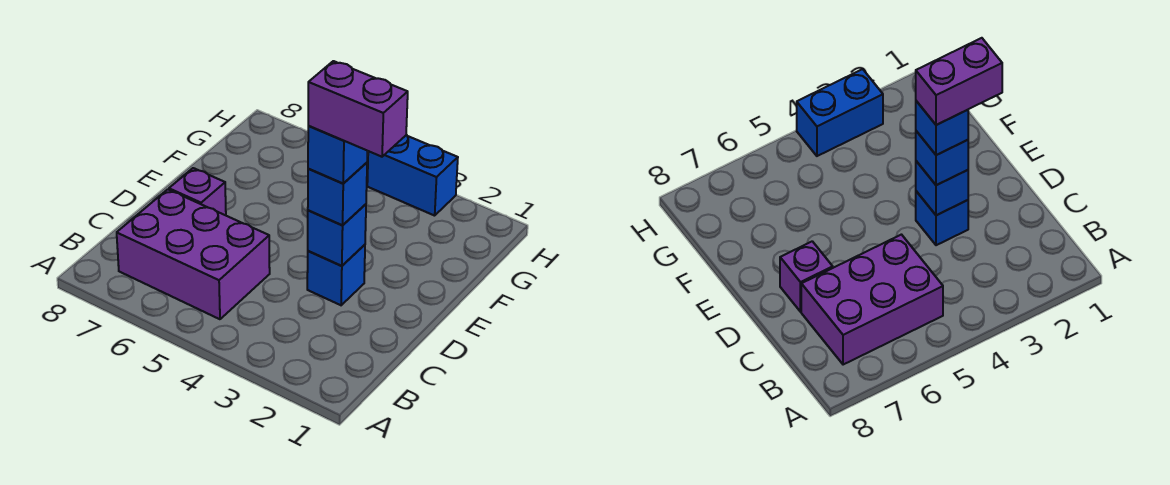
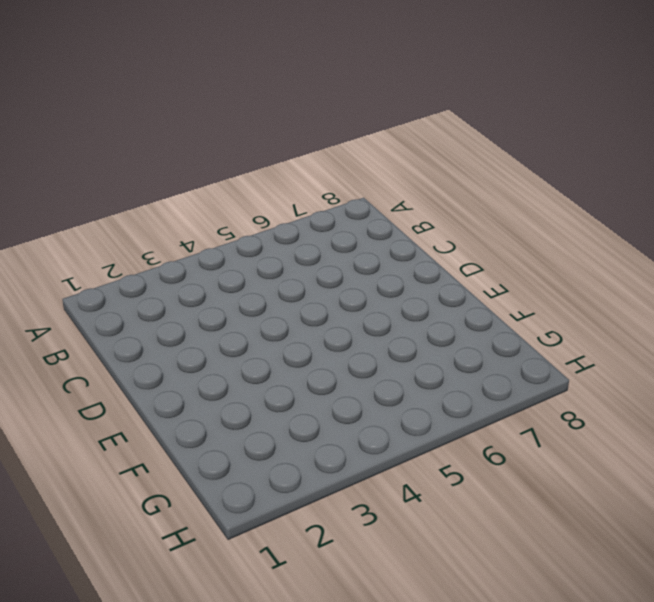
none -> purple brick B5:C7 level 1
none -> blue brick D3 level 1

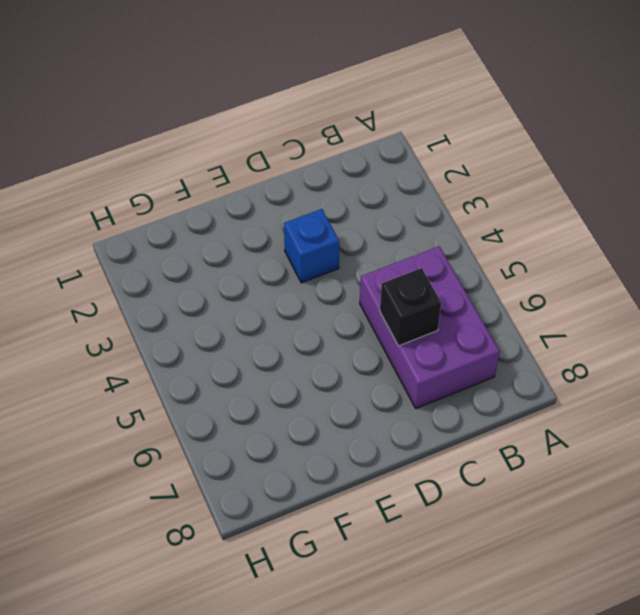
black brick C6 level 2 -> none
none -> purple brick D7 level 1
none -> blue brick H3:H4 level 1

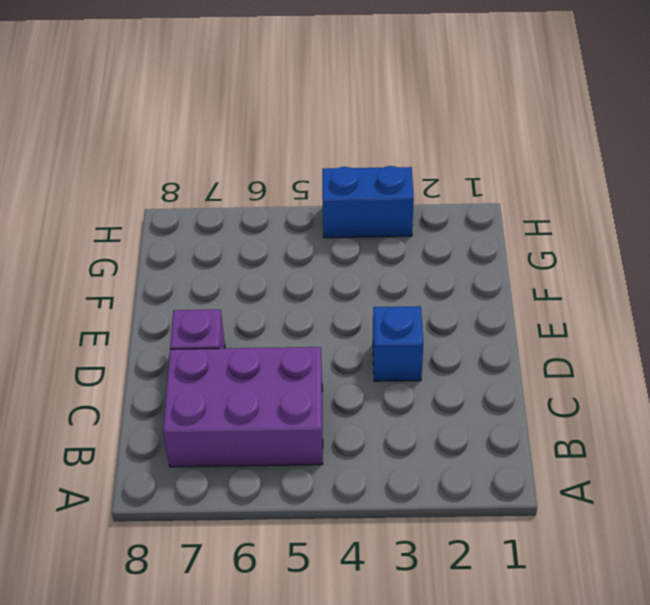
none -> blue brick D3 level 2
none -> blue brick D3 level 3

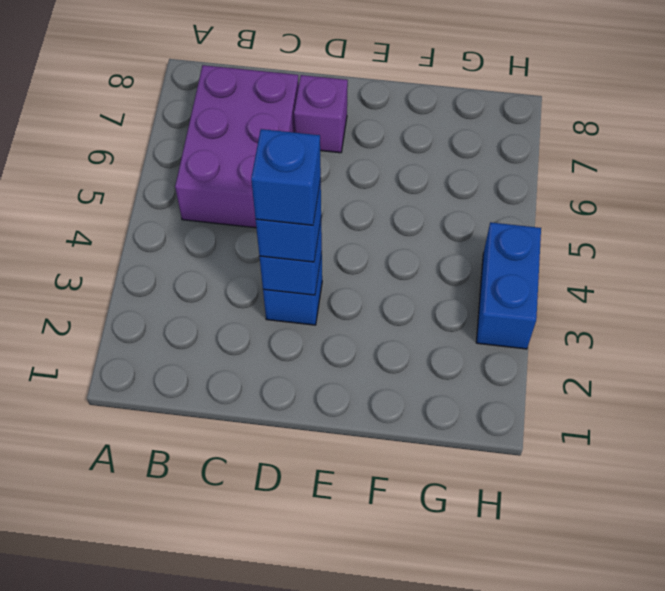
none -> purple brick D2:D3 level 5

